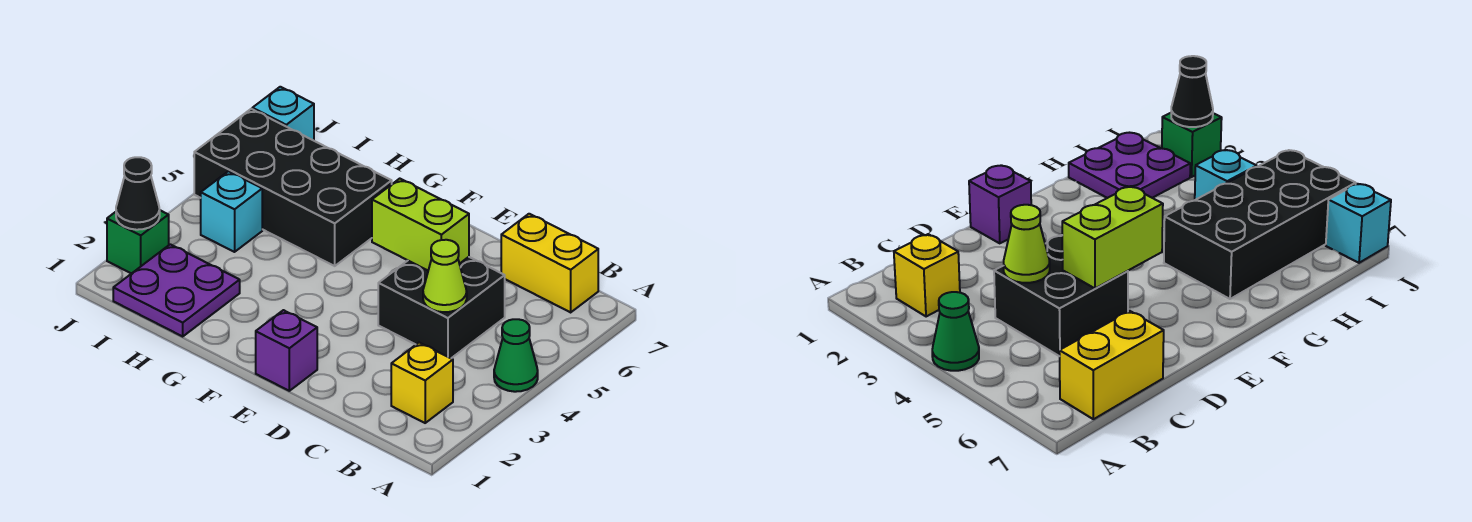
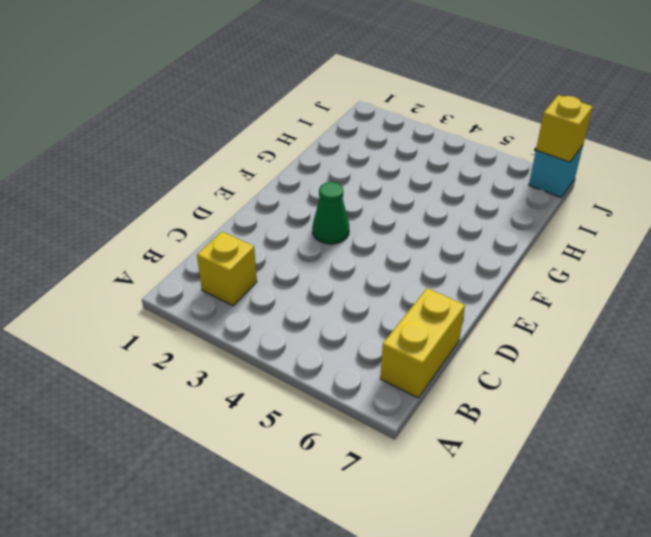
green cone E3 level 1 -> green cone A4 level 1
yellow brick J7 level 2 -> none
none -> black brick C4:D5 level 1
none -> purple brick E1 level 1
none -> black brick G5:J6 level 1

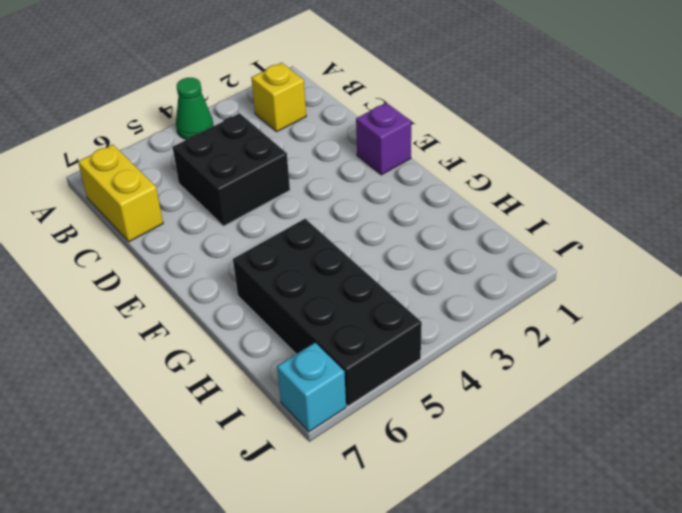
none -> purple plate H1:I2 level 1
none -> cyan brick I4 level 1
none -> green brick J2 level 1

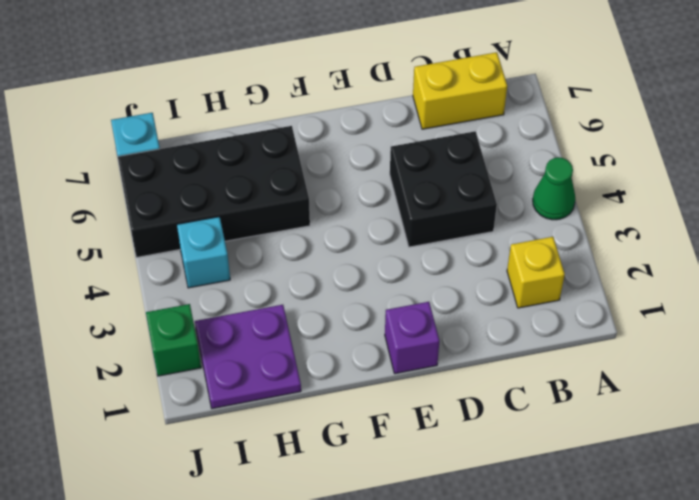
none -> lime cone C4 level 2
none -> lime brick D5:E5 level 2
none -> black cone J2 level 2

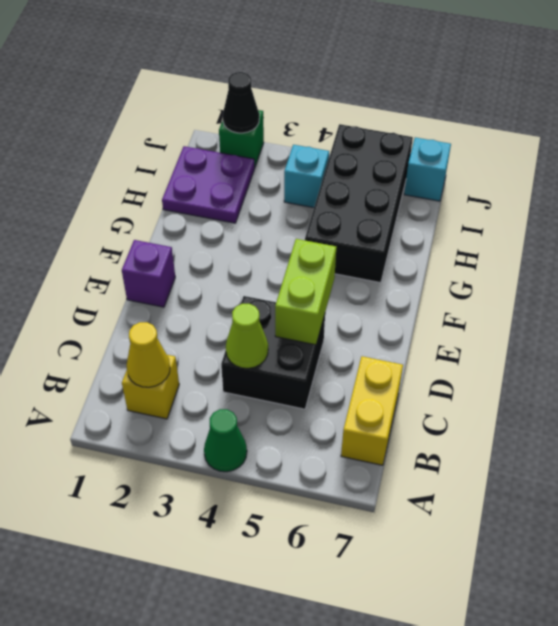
yellow cone B2 level 2 -> none

